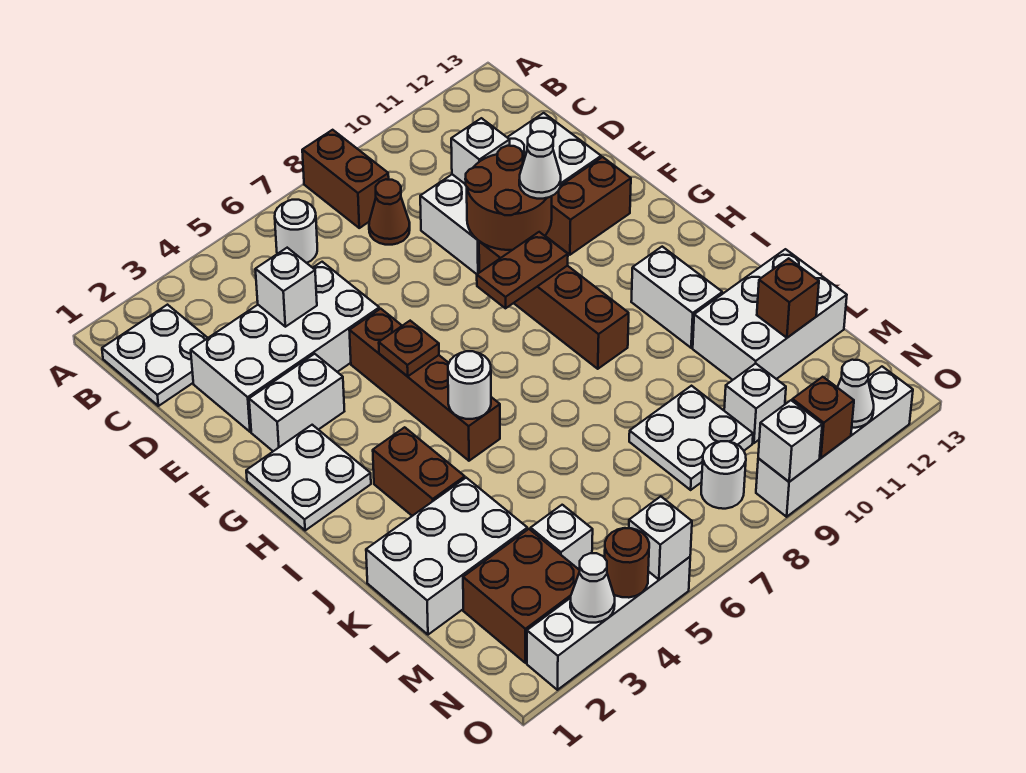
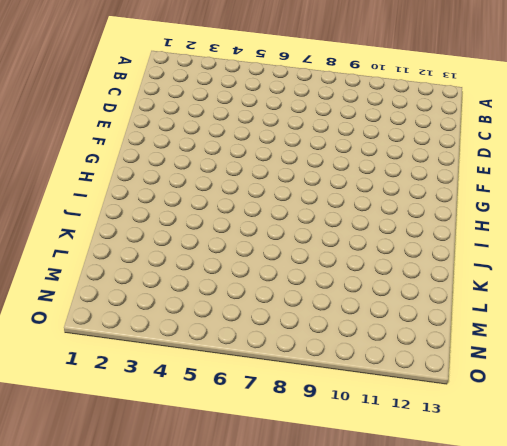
none -> brown brick A8:B8 level 1
none -> white plate B1:C2 level 1
none -> white round brick B6 level 1
none -> brown cone C8 level 1

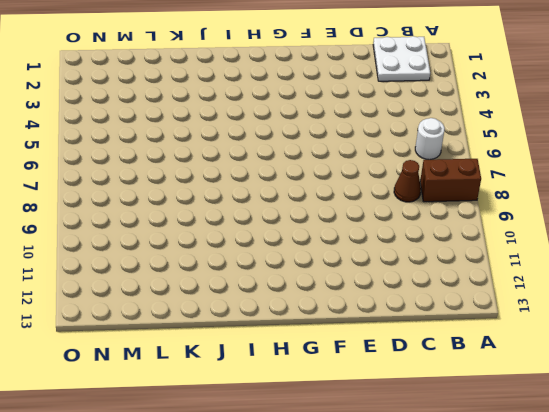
none -> white brick D2:E5 level 1
none -> white brick D9:E12 level 1
none -> white brick F2:F3 level 1
none -> brown brick F5:I5 level 1

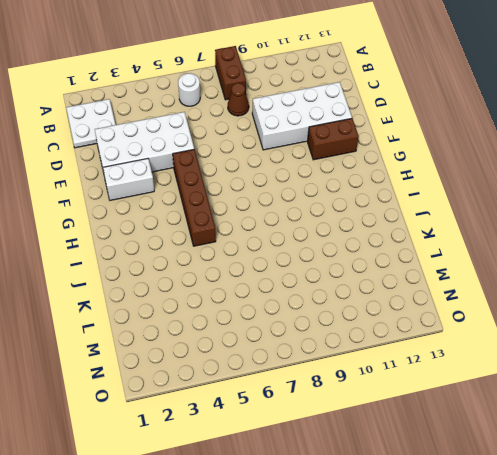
none -> brown brick F9:I9 level 1
none -> white plate G1:H2 level 1
none -> brown brick I3:J3 level 1
none -> white brick I11:J11 level 1

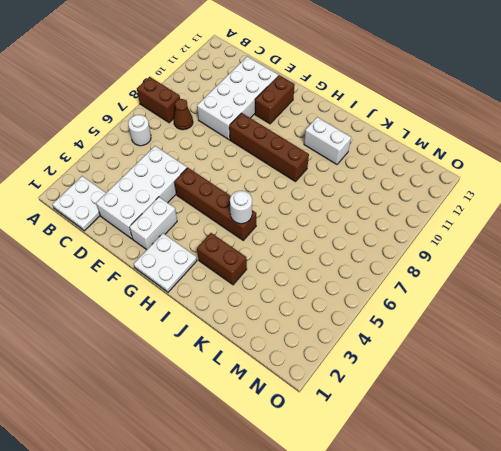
none -> white brick K1:L3 level 1
none -> white brick K11:L13 level 1
none -> white plate L8:M9 level 1
none -> brown brick M2:N3 level 1

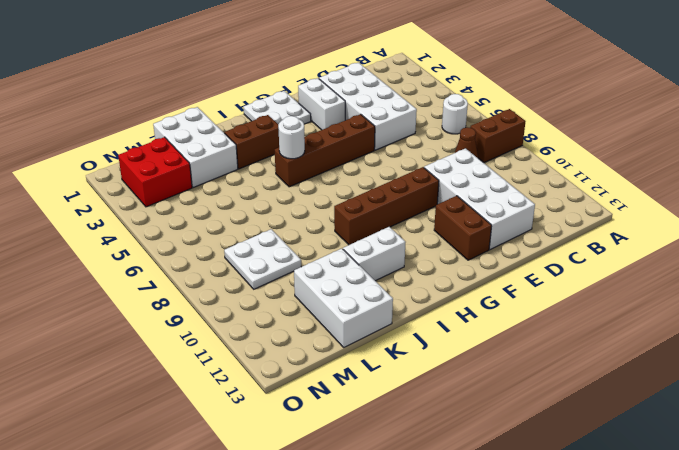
red brick M2:N3 level 1 -> brown brick M2:N3 level 1
none -> white plate B1:C2 level 1
none -> white brick M4 level 1
none -> white brick M10 level 1
none -> white round brick N8 level 1

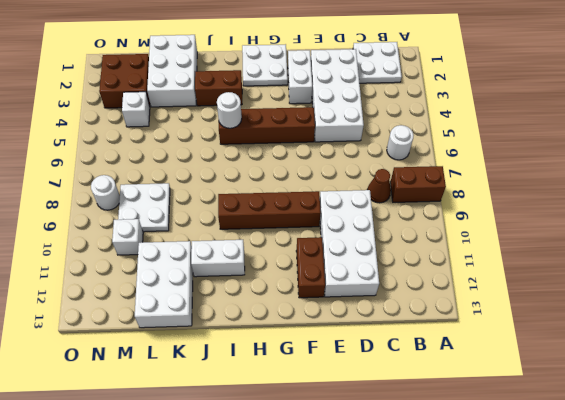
none -> white brick O2:O5 level 1
none -> white brick O9:O12 level 1
none -> white brick D4 level 2
none -> white brick D10 level 2

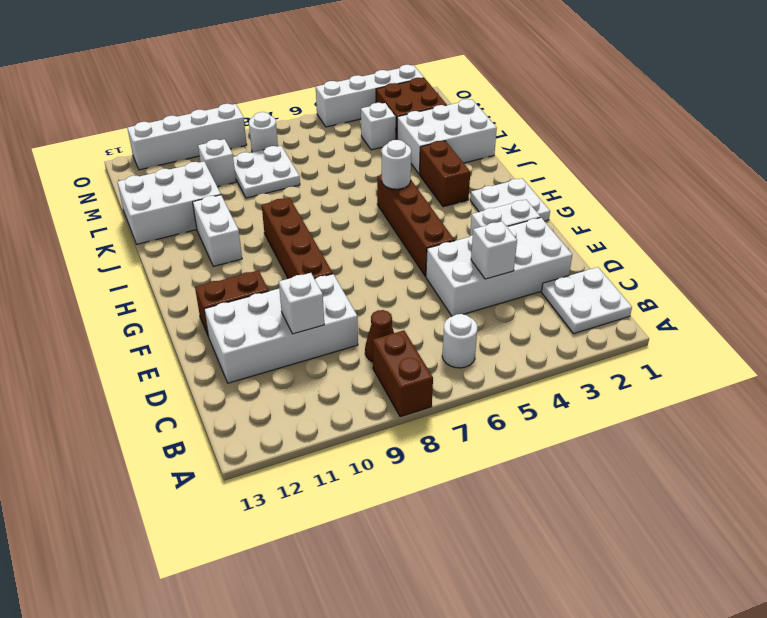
none -> brown round brick E9:F10 level 2
none -> brown plate G5 level 2
none -> brown plate G8:G9 level 2
none -> brown brick L12 level 2

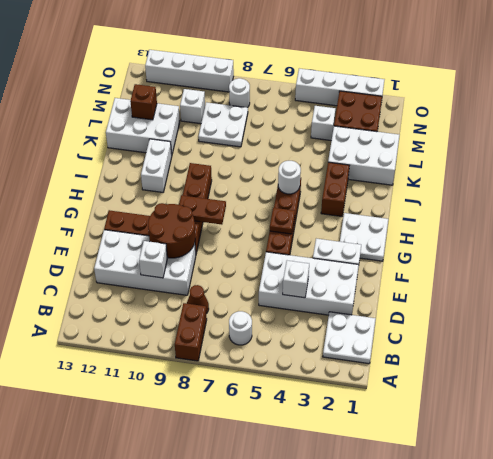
none -> white cone O3 level 2
none -> brown round brick O4 level 2
none -> white brick O5 level 2
none -> white brick O9 level 2

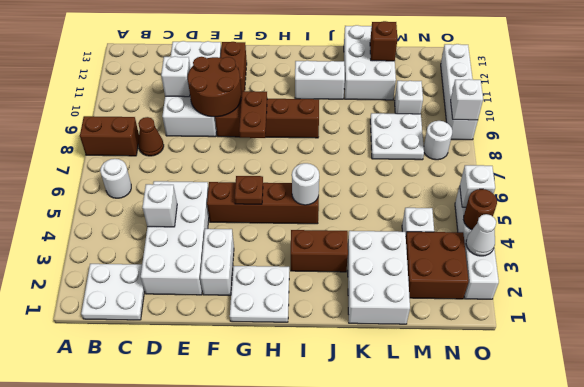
none -> brown brick O10 level 2
none -> white cone O11 level 2
none -> white cone F10 level 3

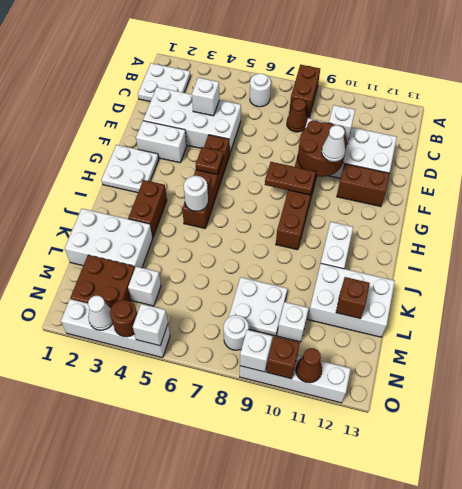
brown cone O11 level 2 -> white cone O11 level 2

